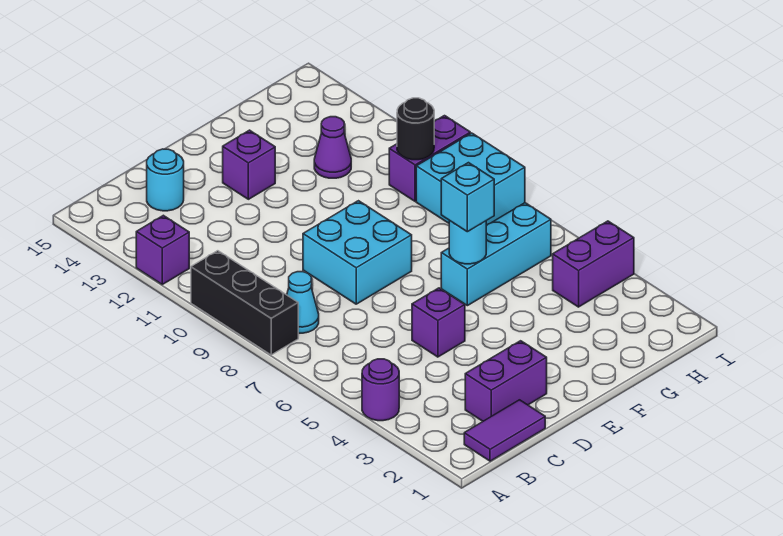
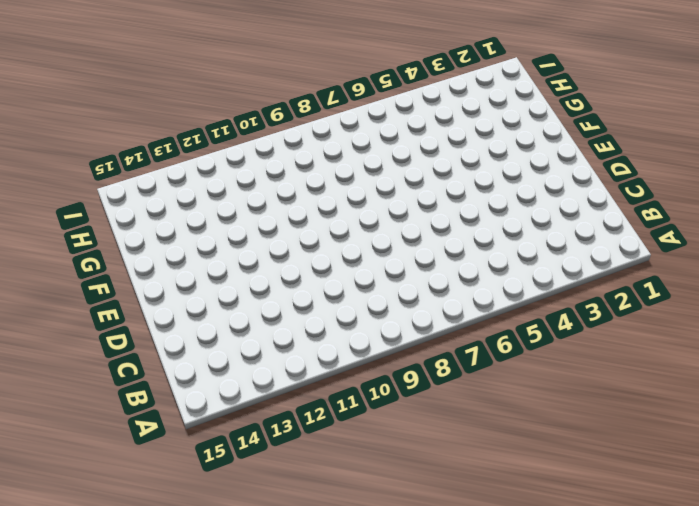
none -> purple round brick A4 level 1
none -> black brick A8:A10 level 1
none -> purple brick A12 level 1

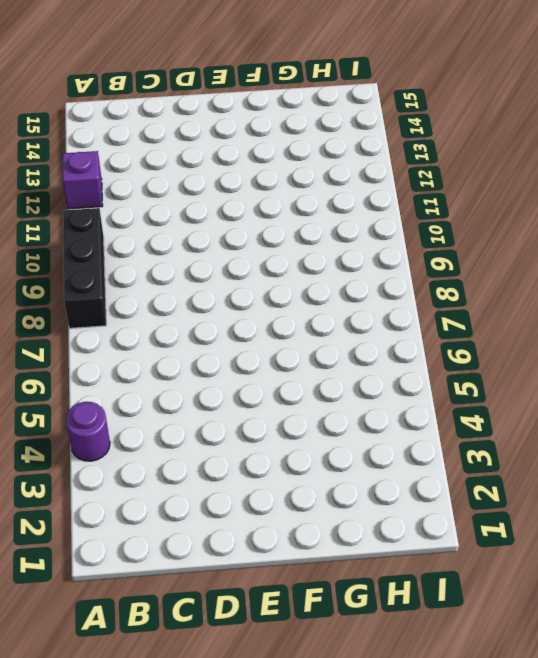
none -> purple tile B1:C1 level 1
none -> cyan cone B8 level 1
none -> purple brick C2:D2 level 1

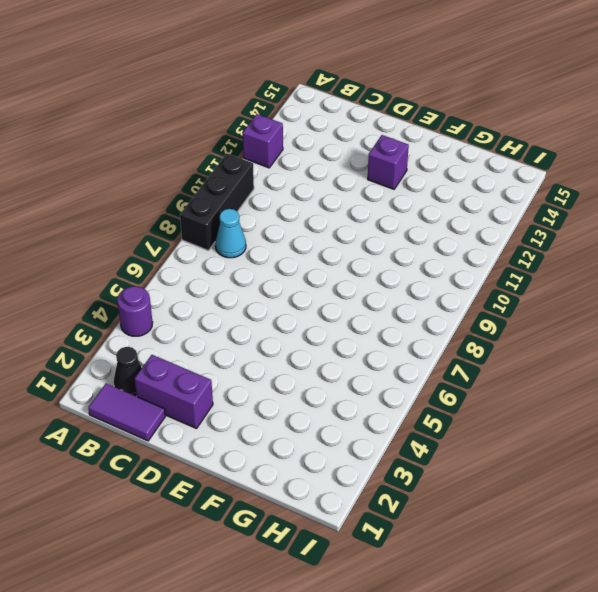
black cone B2 level 1 -> none
none -> cyan round brick C14 level 1
none -> purple brick D5 level 1
none -> cyan brick D8:E9 level 1

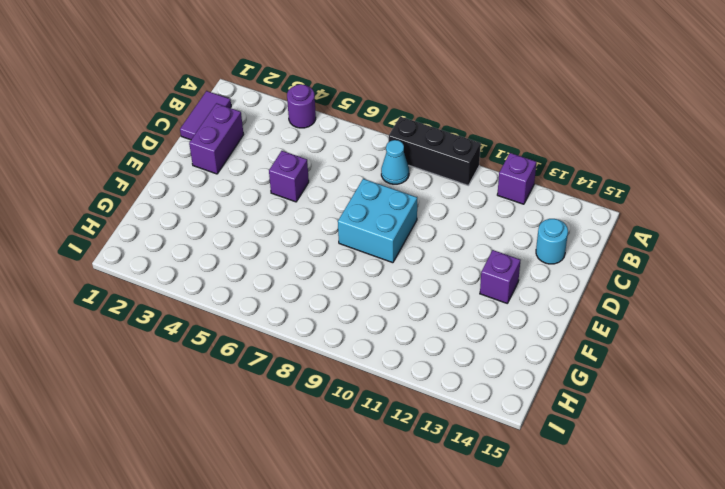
none -> cyan brick F6:H6 level 1
none -> purple cone G12 level 1
none -> purple brick H4:I4 level 1

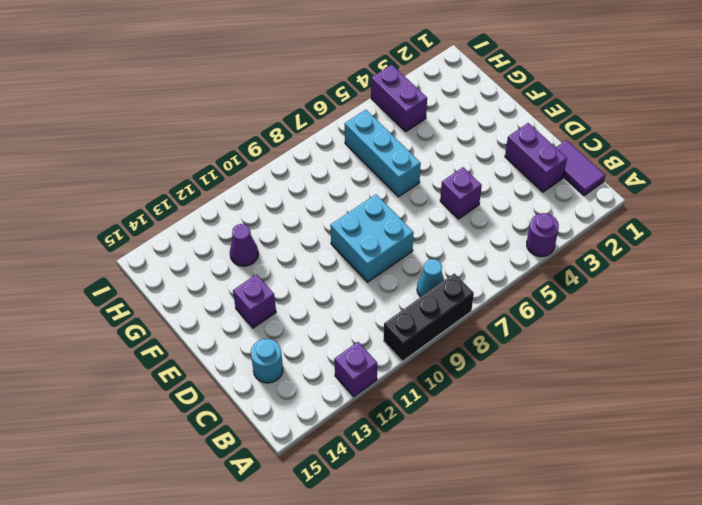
none -> cyan brick H8:I9 level 1
none -> purple brick H10:I10 level 1
none -> cyan round brick F6 level 2

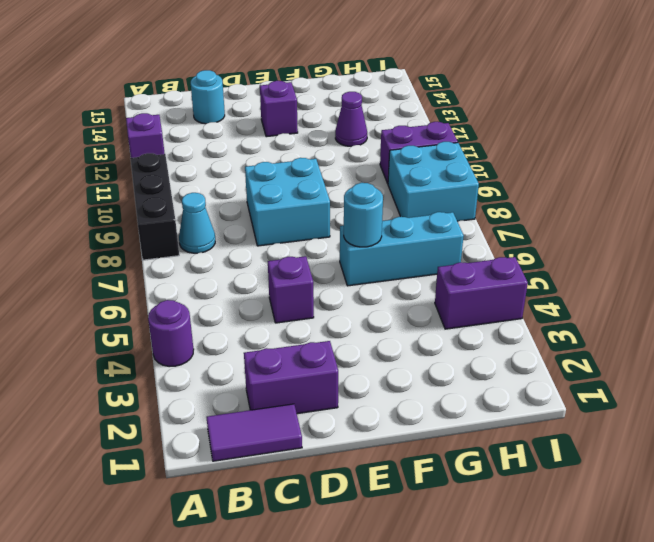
none -> black round brick H10 level 2
none -> cyan brick F6 level 3

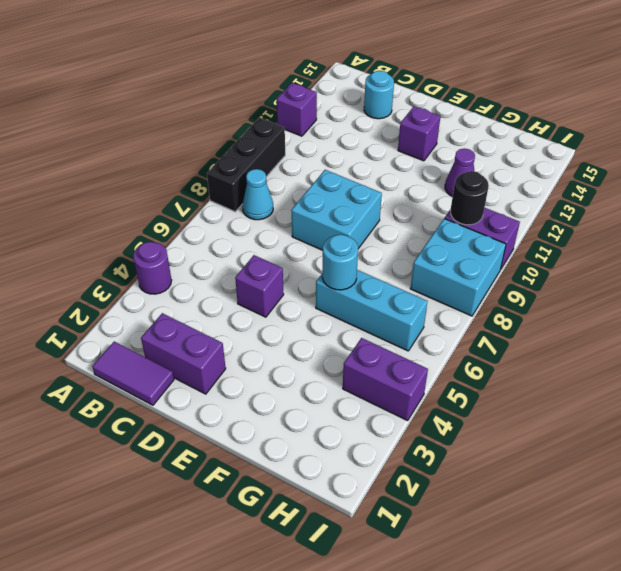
none -> cyan brick F6 level 3

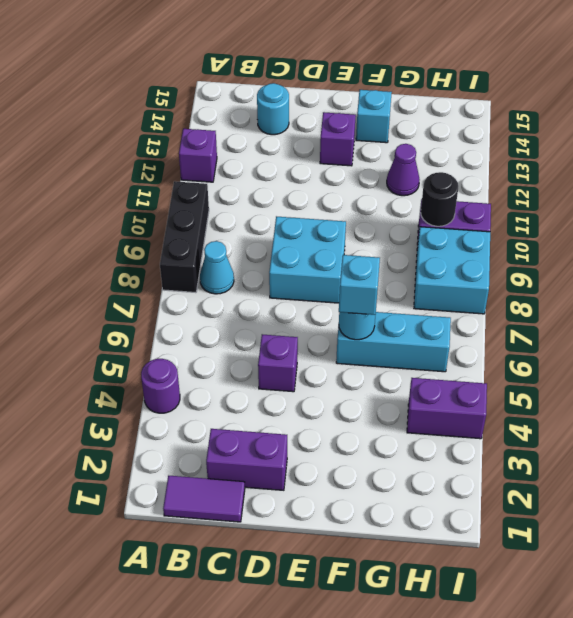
cyan brick F14 level 1 -> none

